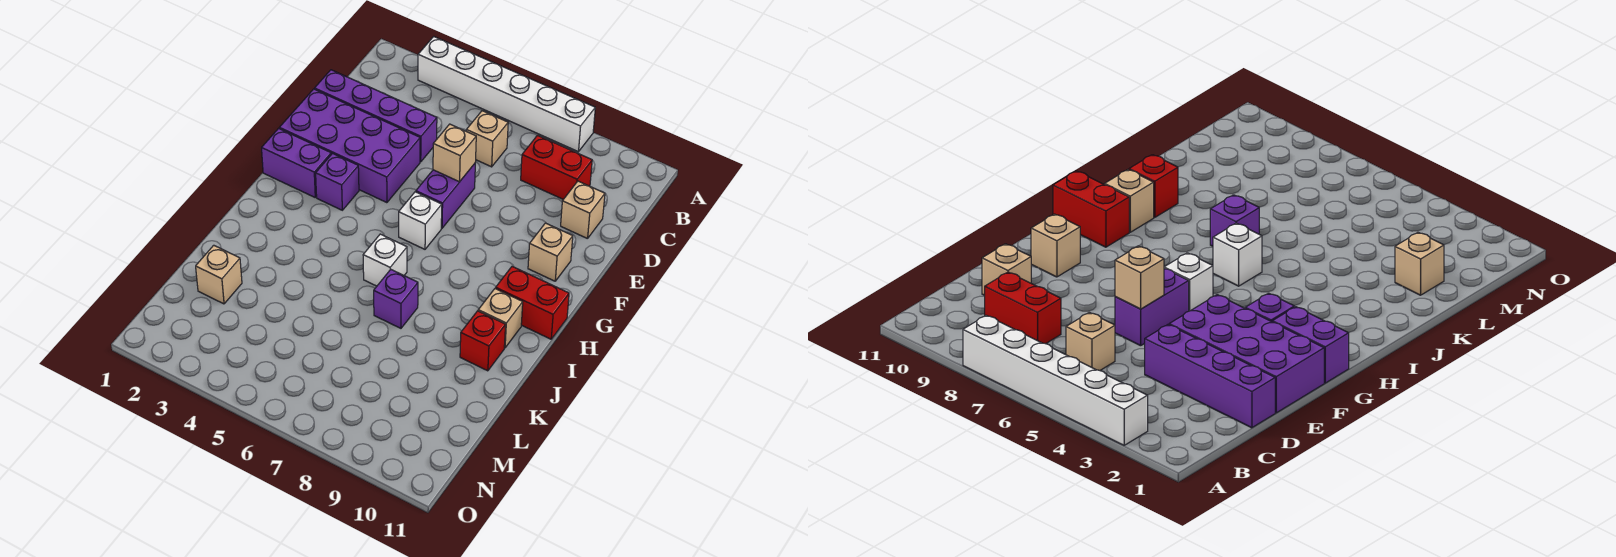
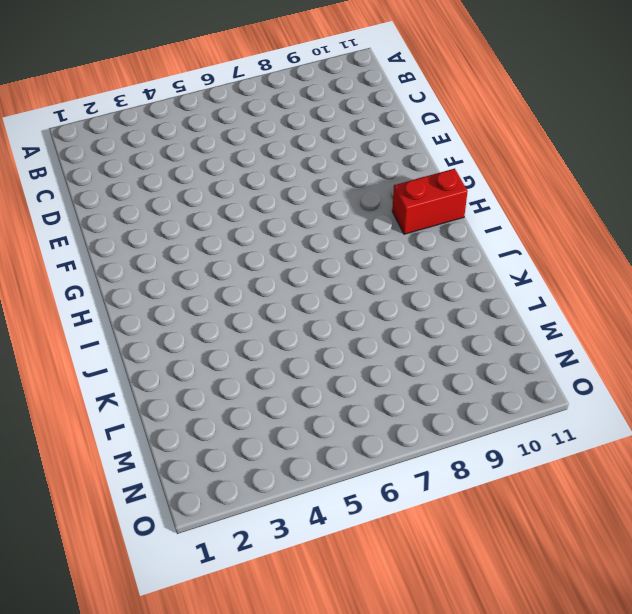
none -> white brick A3:A8 level 1
none -> tan brick C6 level 1
none -> red brick C8:C9 level 1

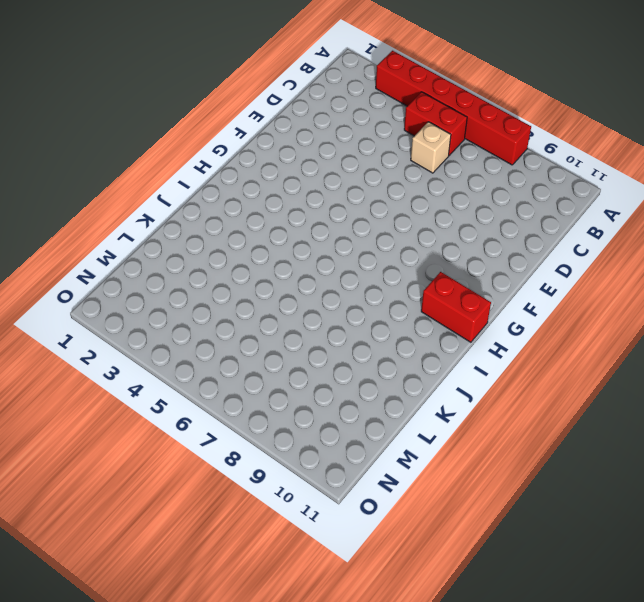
red brick A3:A8 level 1 -> white brick A3:A8 level 1
red brick B5:B6 level 1 -> red brick C8:C9 level 1
none -> purple brick D1:D4 level 1
none -> tan brick D10 level 1
none -> purple brick E1:F4 level 1

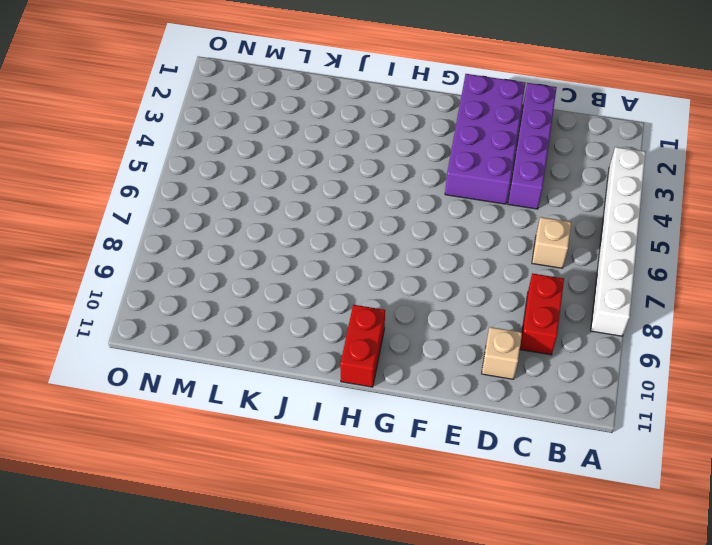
none -> purple brick E6:F6 level 1
none -> tan brick F10 level 1
none -> purple brick G1:G2 level 1

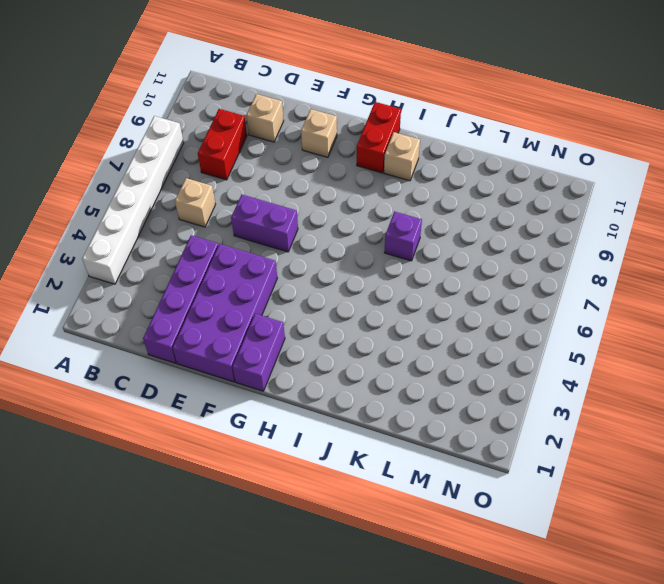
none -> purple brick G3 level 1
none -> white brick G6 level 1
none -> white brick I6 level 1

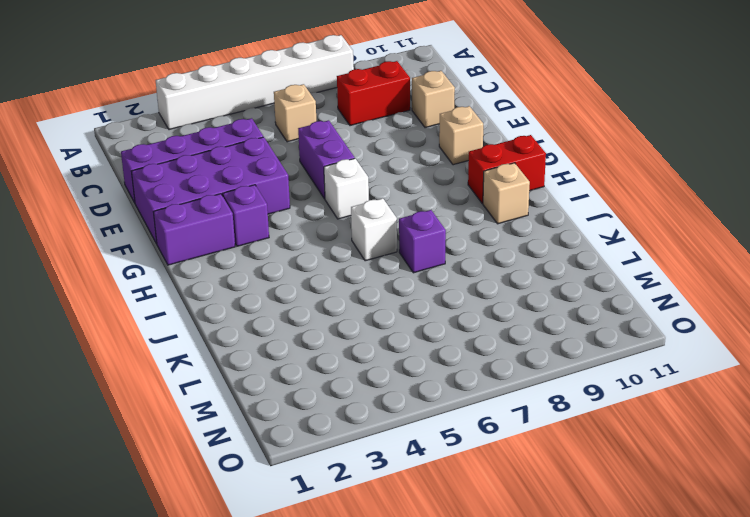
none -> red brick J10 level 1
none -> tan brick L2 level 1
none -> tan brick E6 level 2

